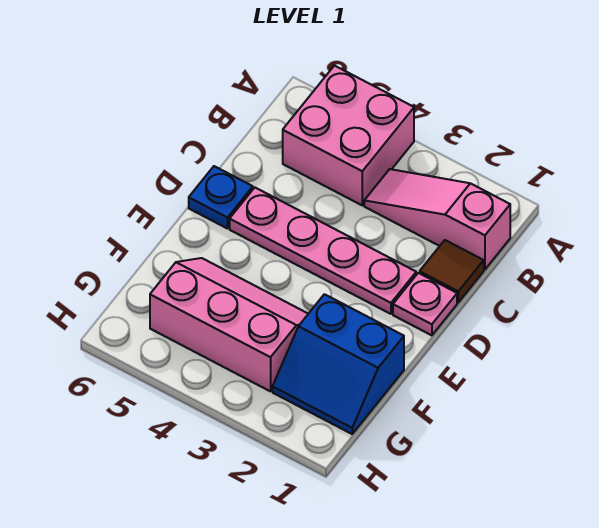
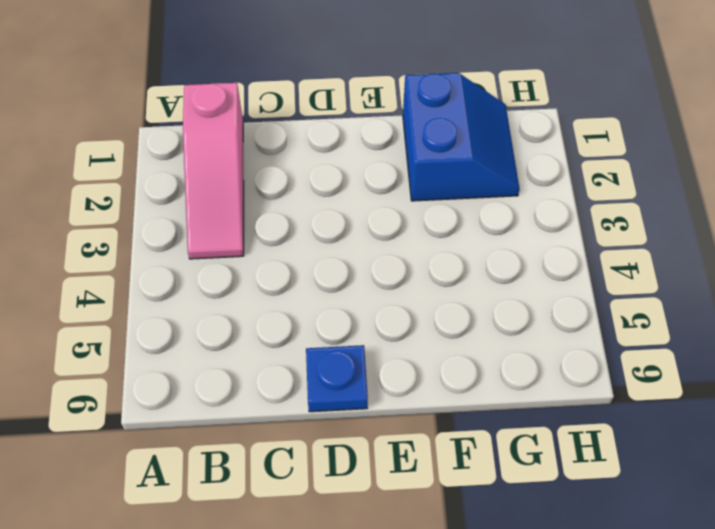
none -> pink brick A4:B5 level 1
none -> brown tile C1 level 1

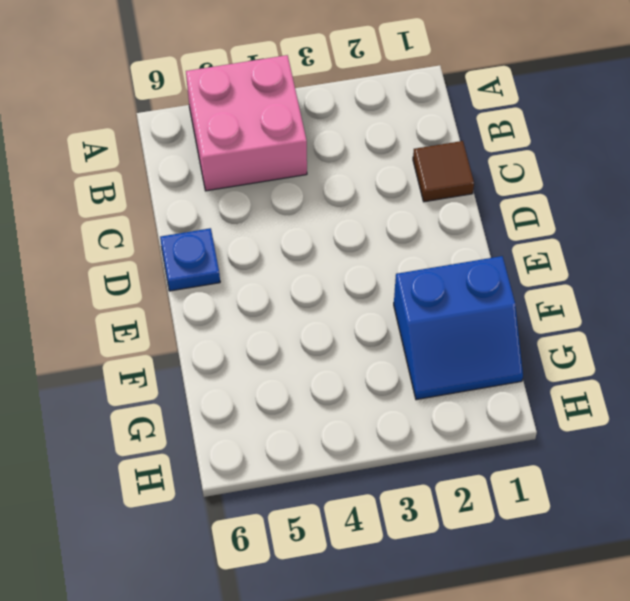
none -> pink slope B1:B3 level 1 top 1
none -> pink plate D1 level 1

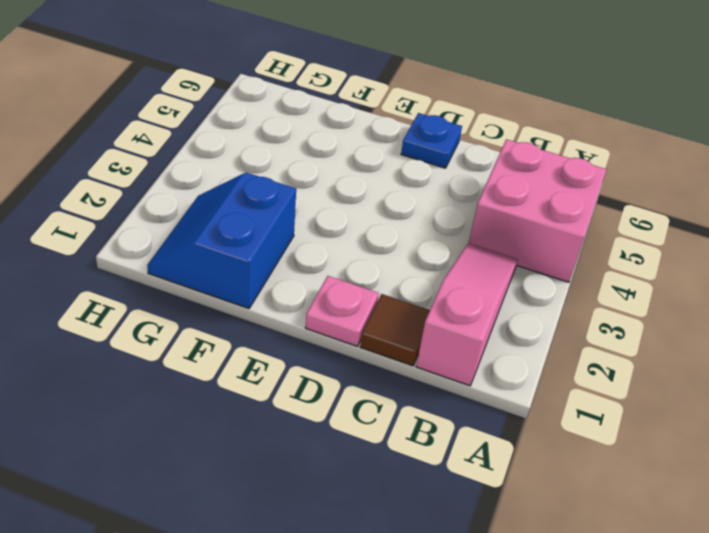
none -> pink plate D2:D5 level 1
none -> pink slope F3:G5 level 1 top G

